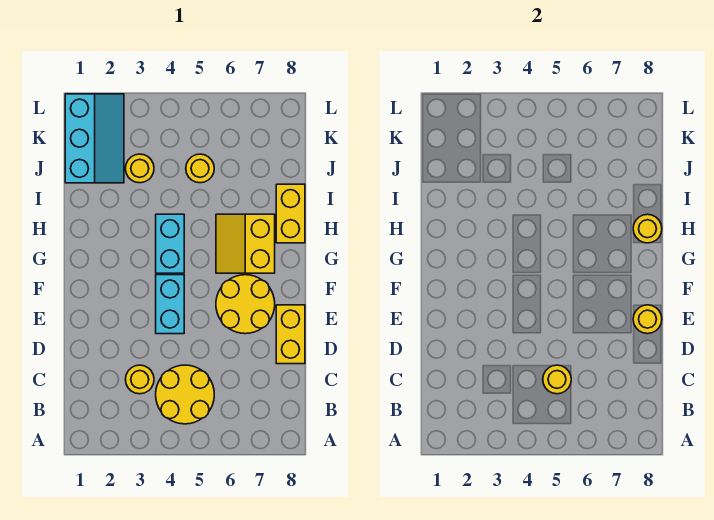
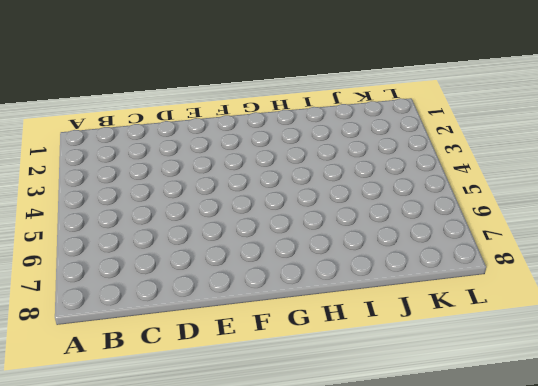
none -> yellow round brick B4:C5 level 1
none -> yellow round brick C3 level 1
none -> yellow brick D8:E8 level 1

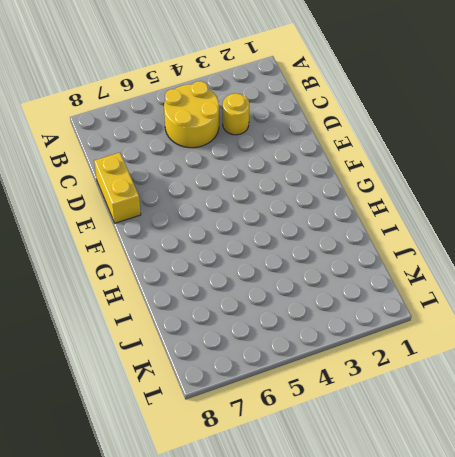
none -> cyan brick E4:F4 level 1
none -> yellow round brick E6:F7 level 1
none -> cyan brick G4:H4 level 1

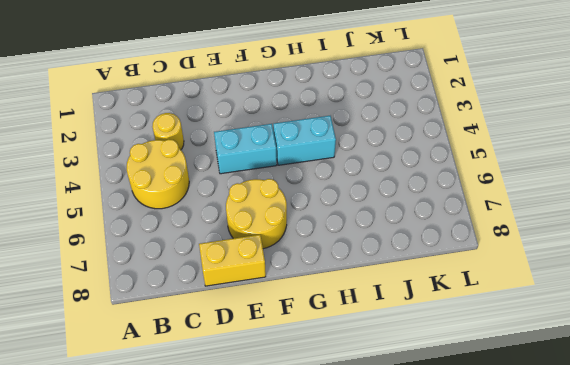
none -> yellow slope G6:H7 level 1 top 7
none -> yellow brick H8:I8 level 1
none -> cyan slope J1:L2 level 1 top 1

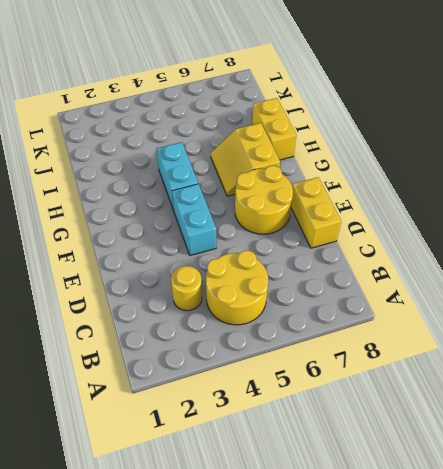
none -> cyan slope J1:L2 level 1 top 1
none -> yellow round brick J3 level 1
none -> yellow round brick J5 level 1

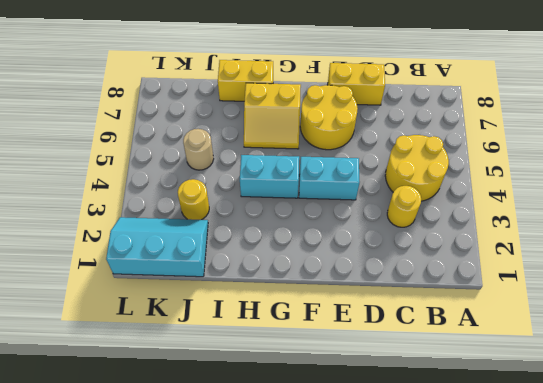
tan round brick J5 level 1 -> yellow round brick J5 level 1
none -> yellow round brick C5 level 2
none -> yellow round brick E8 level 2
none -> yellow round brick H8 level 2

